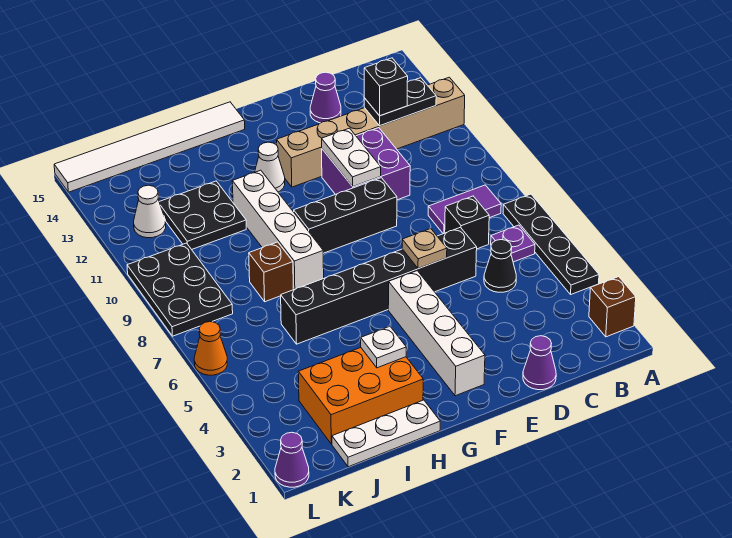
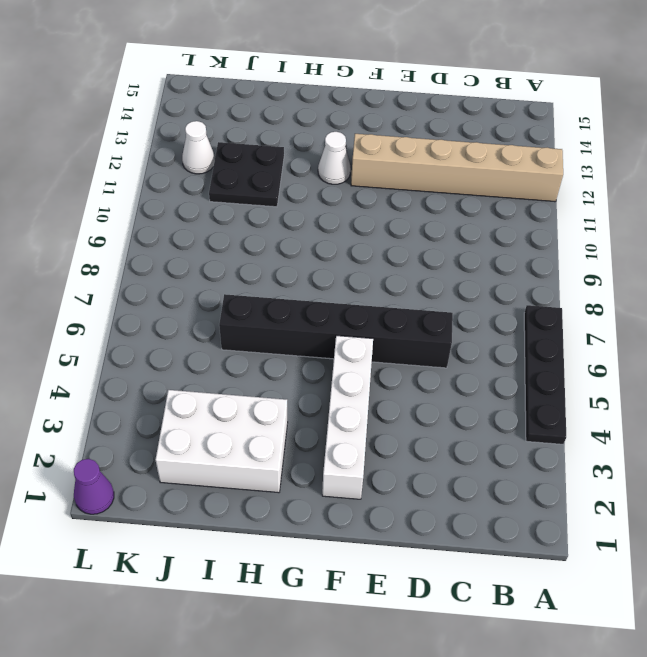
white brick H2:J3 level 1 -> orange brick H2:J3 level 1
none -> brown brick A2 level 1
none -> purple plate B6 level 1
none -> purple tile B8:C8 level 1

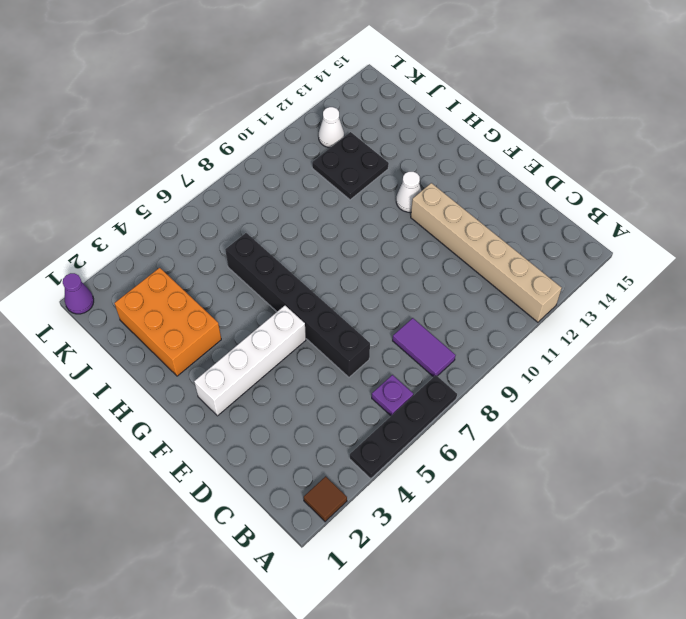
brown tile A2 level 1 -> brown brick A2 level 1
none -> black cone C5 level 1
none -> black brick C7 level 1
none -> purple cone D1 level 1

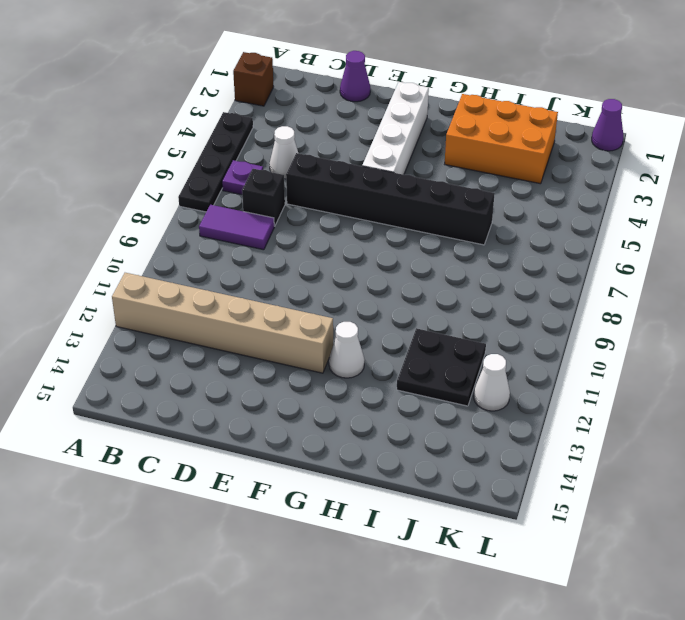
white cone C5 level 1 -> black cone C5 level 1
none -> purple brick D10:E11 level 1
none -> purple cone D14 level 1
none -> black brick E9:G9 level 1

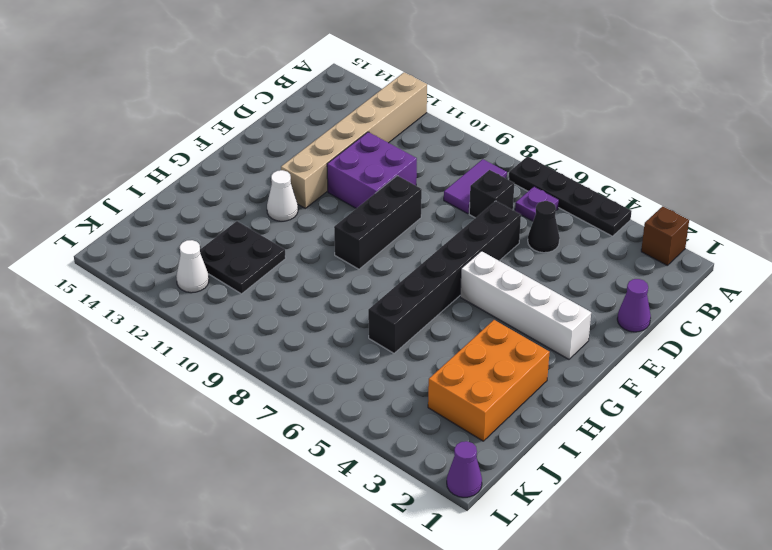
none -> purple cone D14 level 1
none -> white tile G15:L15 level 1
none -> white plate H1:J1 level 1

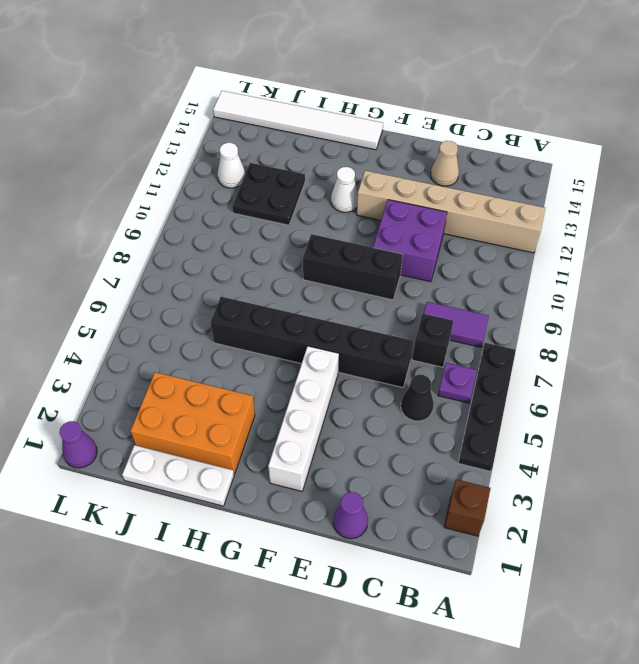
tan cone D14 level 1 -> purple cone D14 level 1
none -> white brick H8:H11 level 1
none -> brown brick I8 level 1
none -> black plate K8:L10 level 1

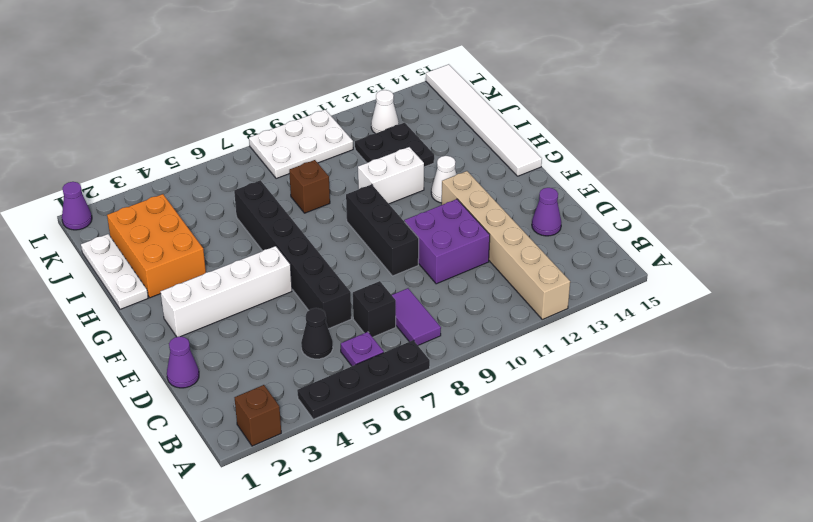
white brick H10:H11 level 1 -> white brick H8:H11 level 1
white plate K8:L10 level 1 -> black plate K8:L10 level 1
none -> orange cone L6 level 1
none -> black plate B12:C12 level 2
none -> tan plate E6 level 2

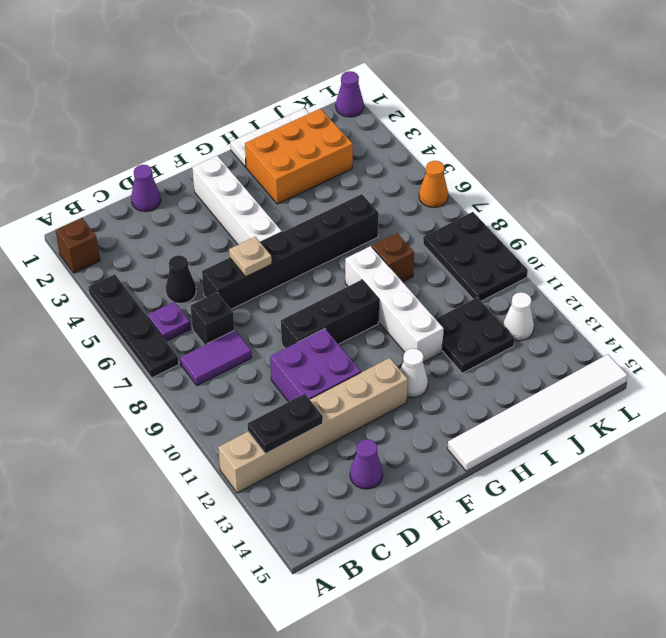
none -> white plate E10:E11 level 2
none -> white plate H3 level 2
none -> black brick C12 level 3

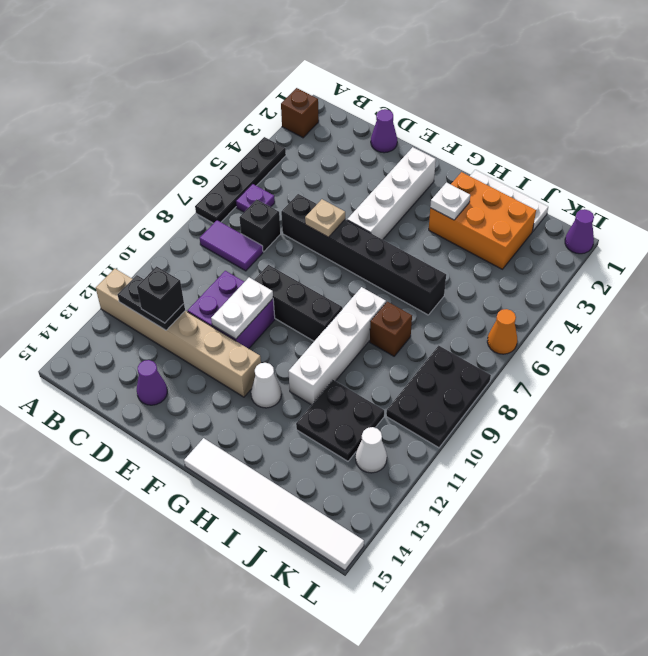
none -> black cone C5 level 1

